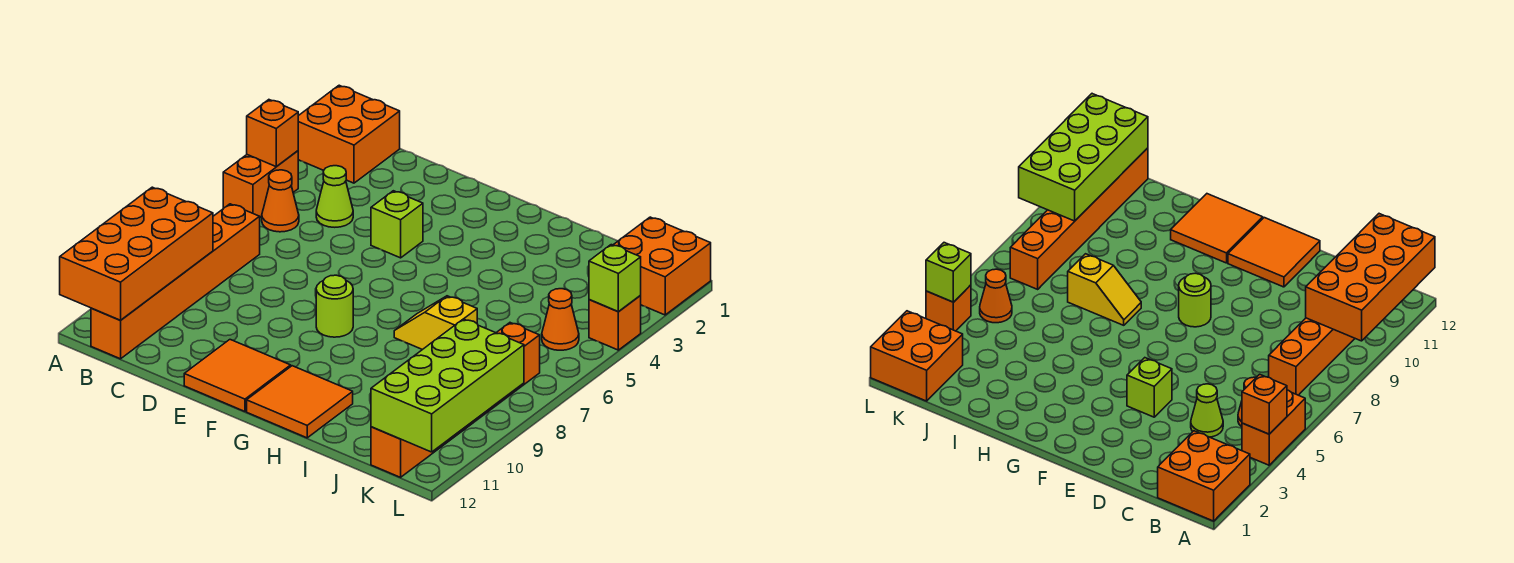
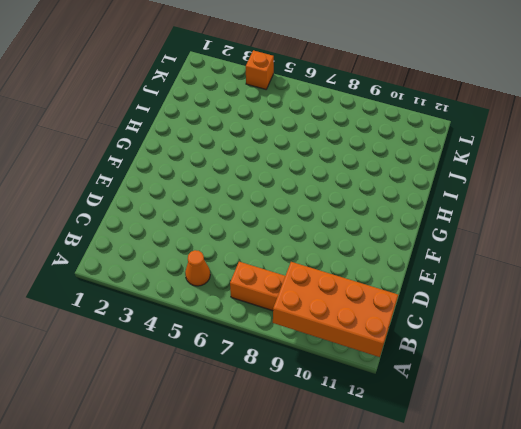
none -> orange brick A1:B2 level 1
none -> orange brick A4:A5 level 1
none -> lime cone C4 level 1

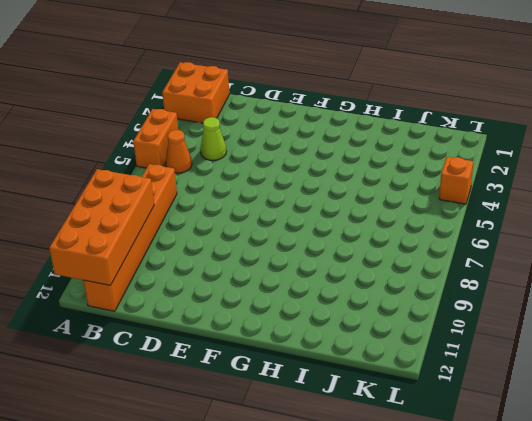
none -> lime brick E4 level 1
none -> orange tile E11:F12 level 1
none -> lime round brick F8 level 1

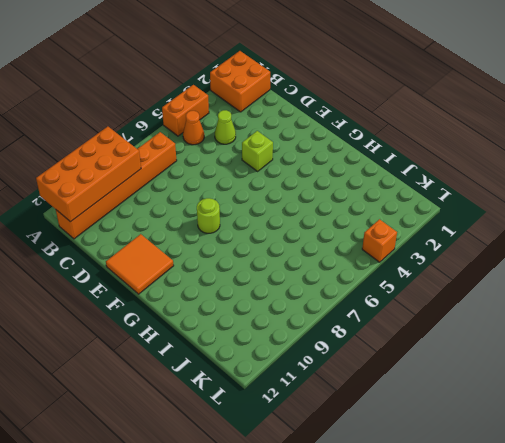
none -> orange tile G11:H12 level 1
none -> yellow slope H7:I7 level 1 top I
none -> orange brick K1:L2 level 1

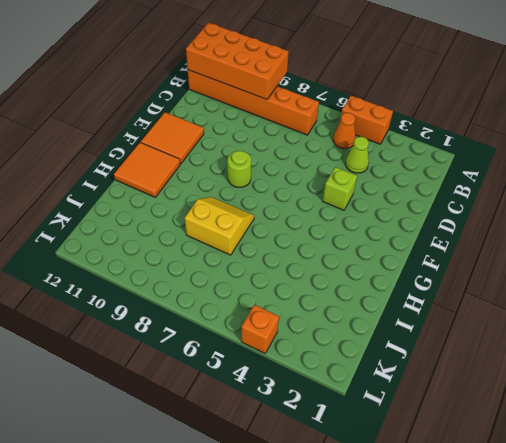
yellow slope H7:I8 level 1 top I -> yellow slope H7:I7 level 1 top I
none -> orange brick A1:B2 level 1
none -> orange brick K1:L2 level 1
none -> orange cone K5 level 1

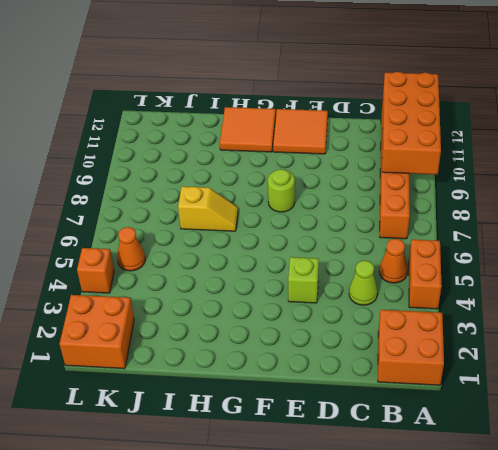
none -> orange brick K7:K12 level 1
none -> orange brick A4 level 2
none -> lime brick K9:L12 level 2

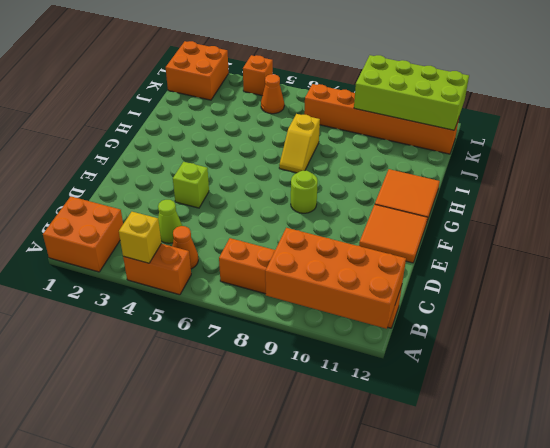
yellow brick A4 level 2 -> orange brick A4 level 2
none -> lime brick L4 level 2

